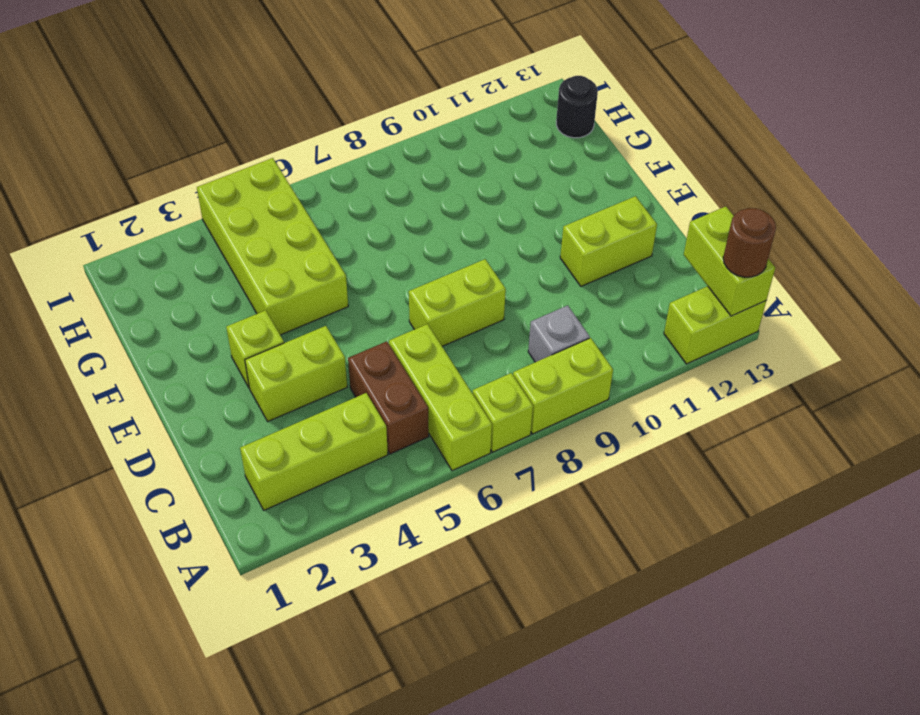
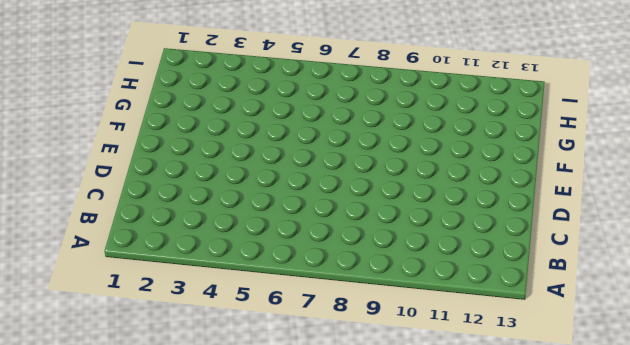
none -> lime brick A6:C6 level 1
none -> lime brick A7 level 1
none -> lime brick A8:A9 level 1

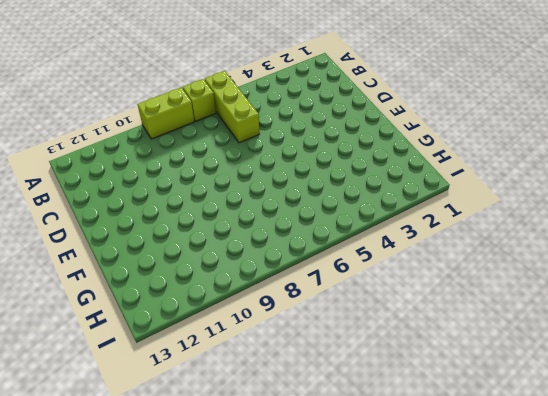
none -> lime brick A12:A13 level 1
none -> lime brick B2:B4 level 1
none -> brown brick B5:C5 level 1

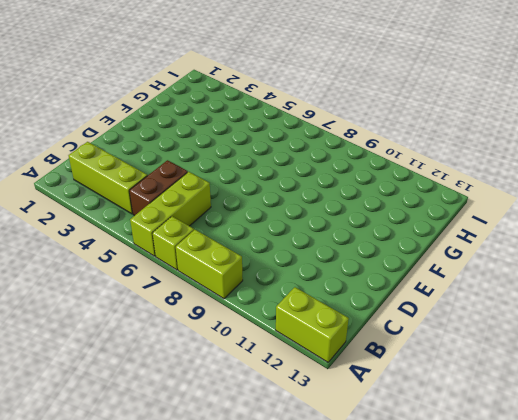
none -> grey brick B9 level 1
none -> lime brick D3:D4 level 1
none -> lime brick D7:D8 level 1

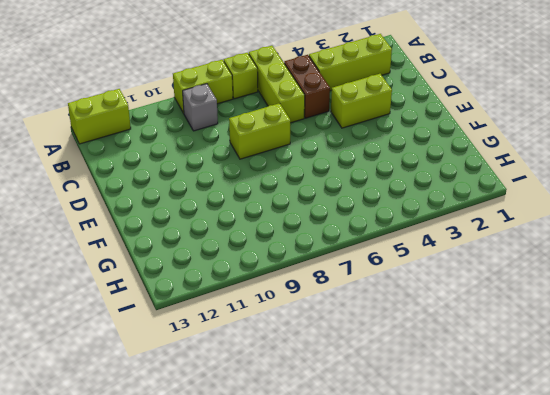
none -> lime brick D11:D12 level 1
none -> lime brick E3 level 1
none -> lime brick F4:I5 level 1

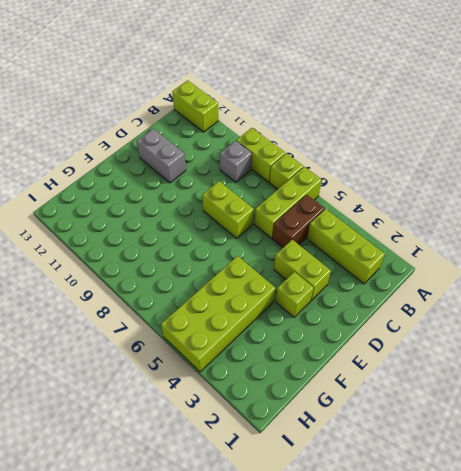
grey brick D11:D12 level 1 -> lime brick D11:D12 level 1
none -> black round brick H13 level 1
none -> lime brick A13:B13 level 2
none -> brown round brick A13 level 3

